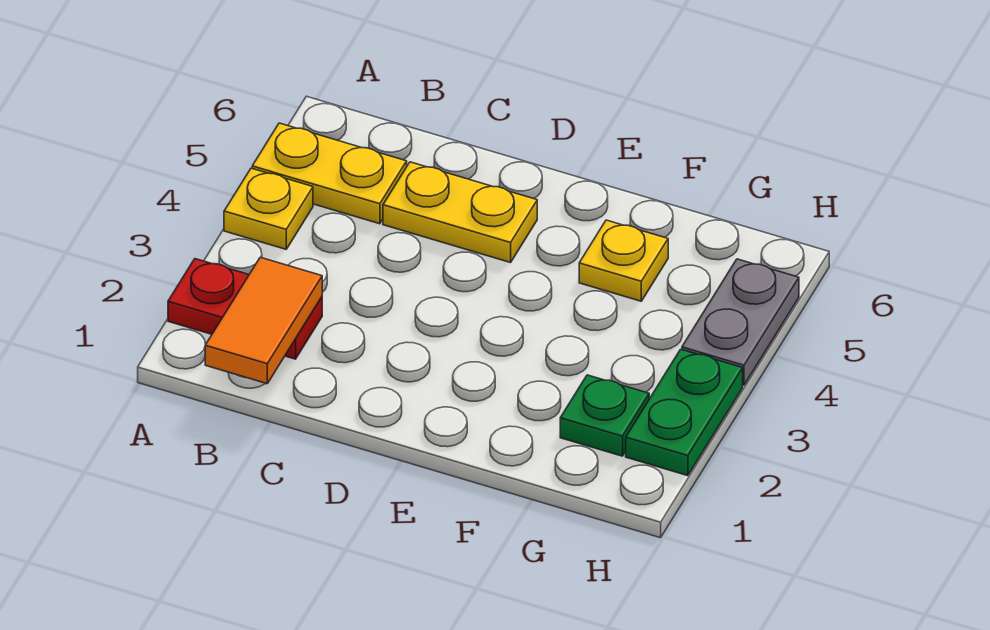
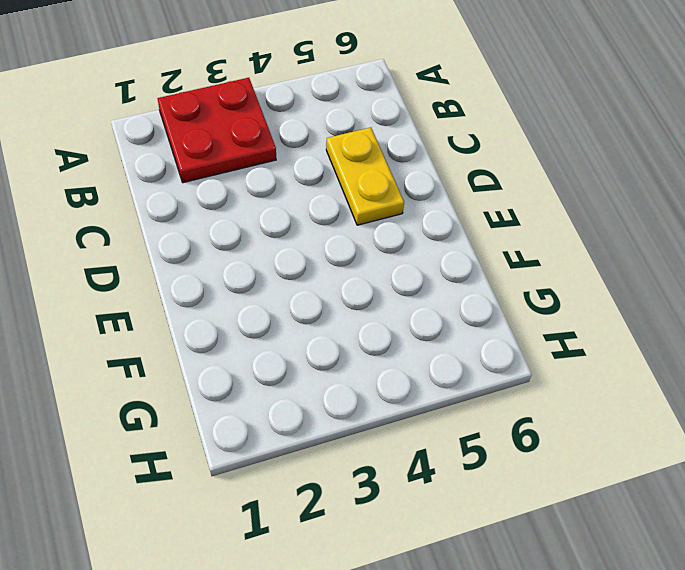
red plate A2:B3 level 1 -> red plate A2:B2 level 1
none -> yellow plate A4 level 1
none -> yellow plate A5:B5 level 1

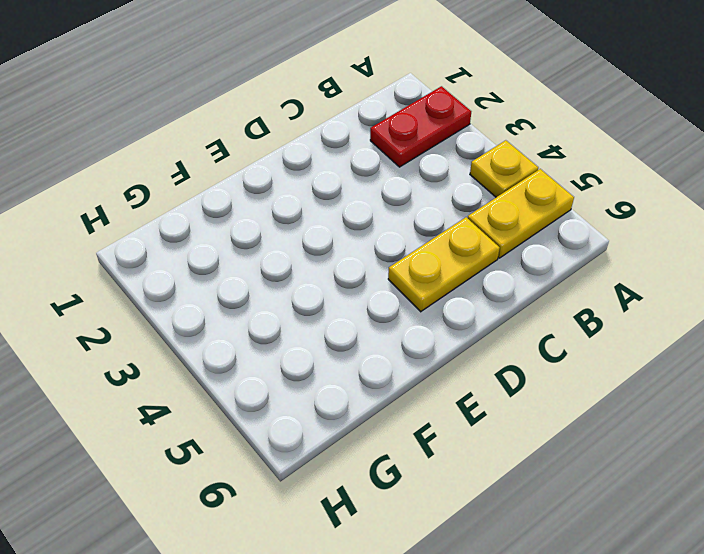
none -> yellow plate F5 level 1
none -> green plate G2 level 1

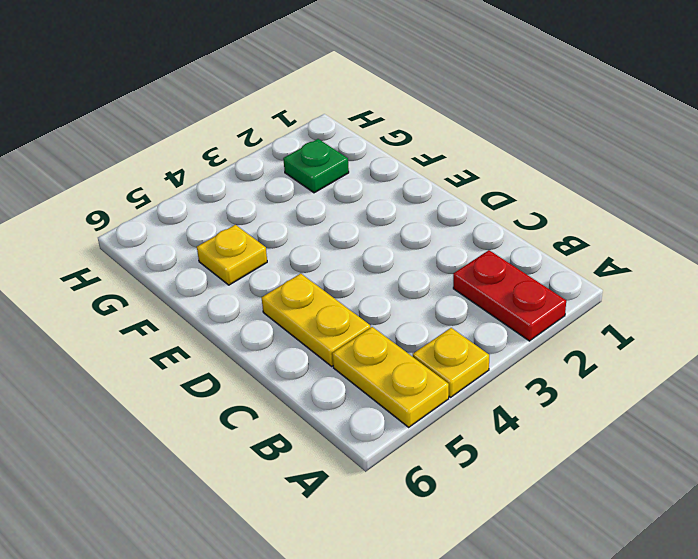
none -> green plate H2:H3 level 1
none -> grey plate H4:H5 level 1

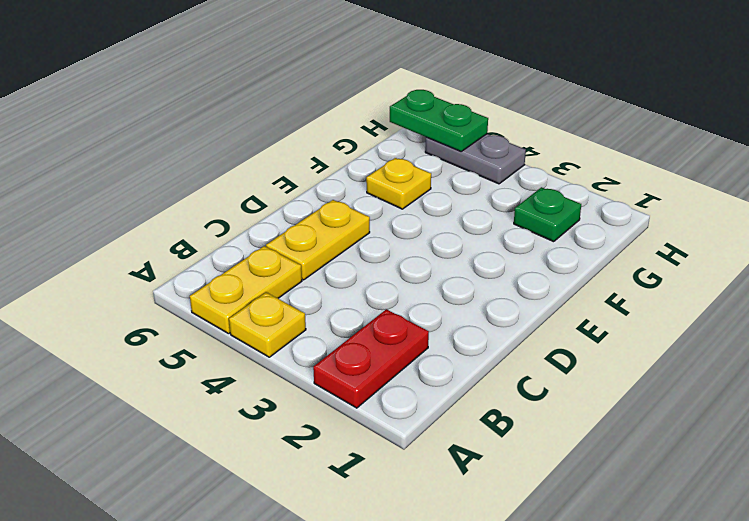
green plate H5:H6 level 2 -> green plate H2:H3 level 1
none -> orange tile B1:B2 level 2

